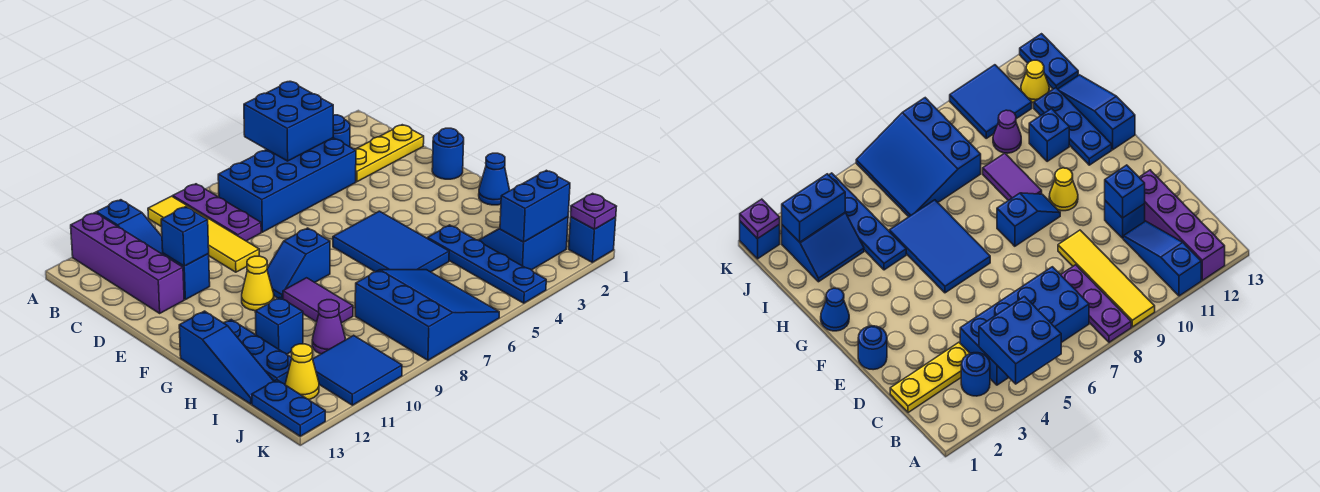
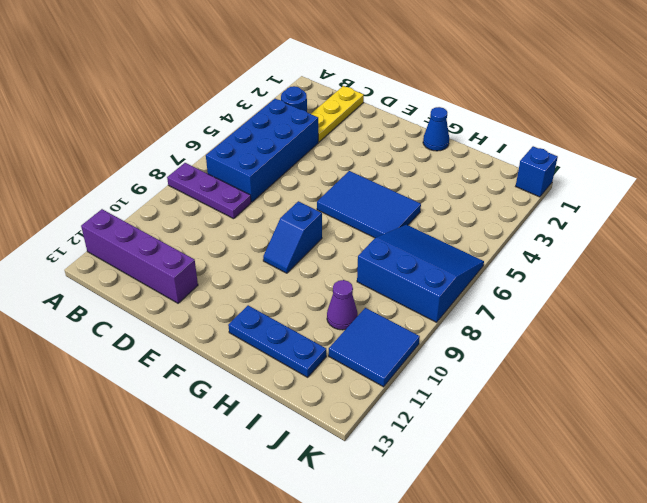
none -> yellow tile A9:D9 level 1
none -> blue slope A11:C11 level 1 top A
none -> blue brick D11 level 1

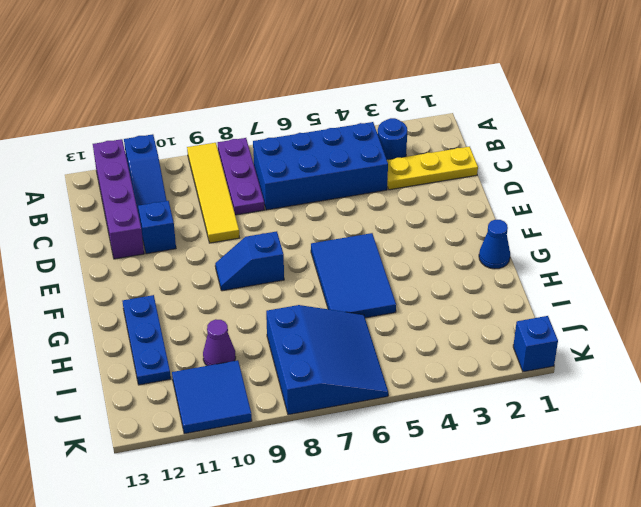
none -> blue round brick E1 level 1
none -> yellow cone F10 level 1
none -> purple tile G9:H9 level 1

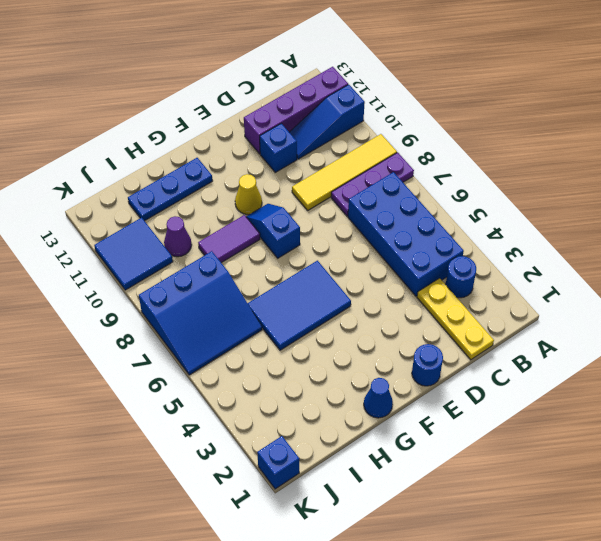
none -> blue slope G13:I13 level 1 top G
none -> blue plate H4:K4 level 1
none -> blue brick H11 level 1

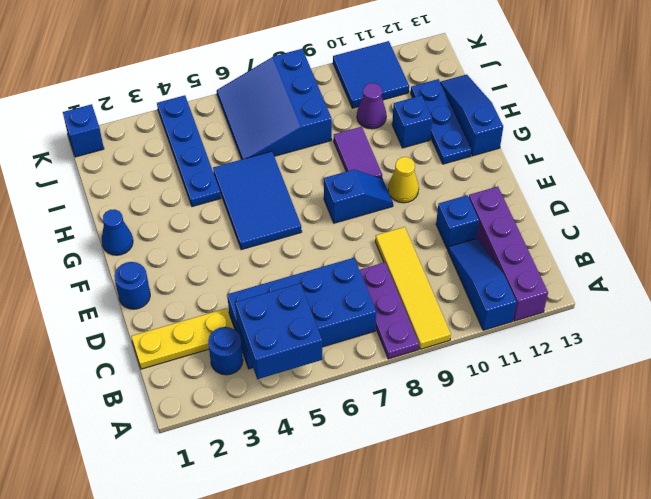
none -> blue slope I2:J3 level 1 top J
none -> yellow cone J12 level 1
none -> blue plate J13:K13 level 1

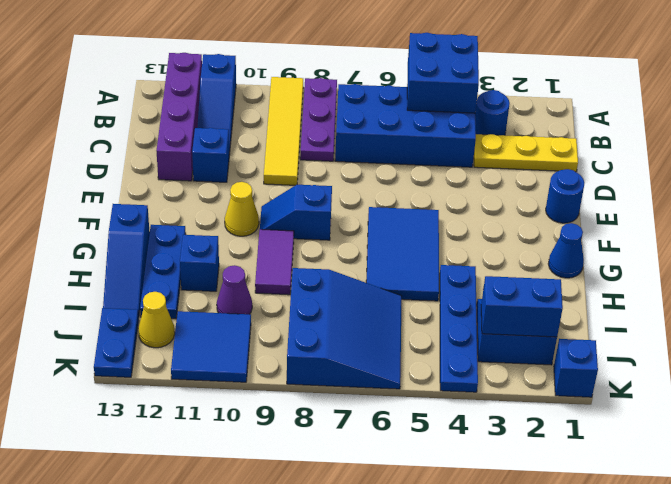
none -> blue brick D11 level 2
none -> purple plate K1 level 2

